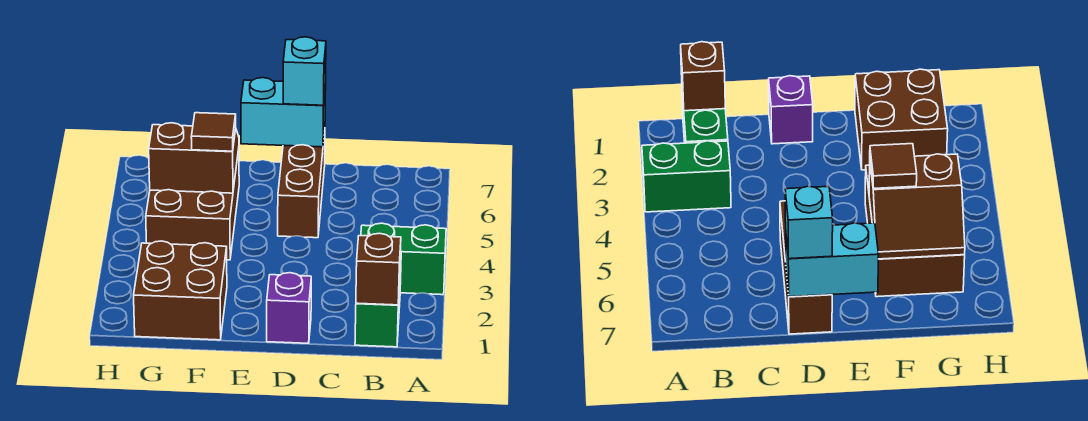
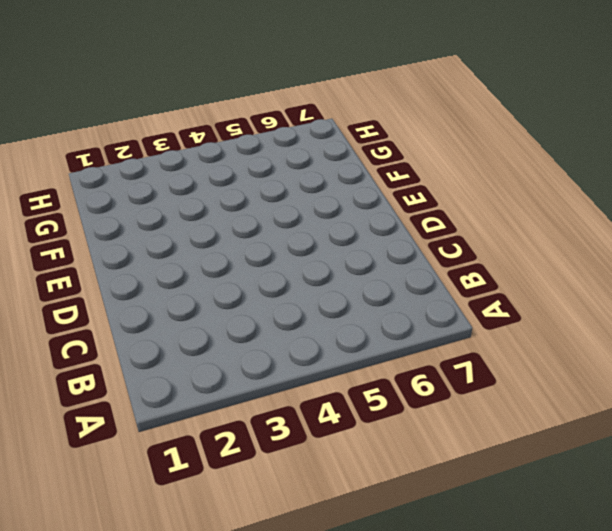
none -> green brick A3:B3 level 1
none -> green brick B1:B2 level 1

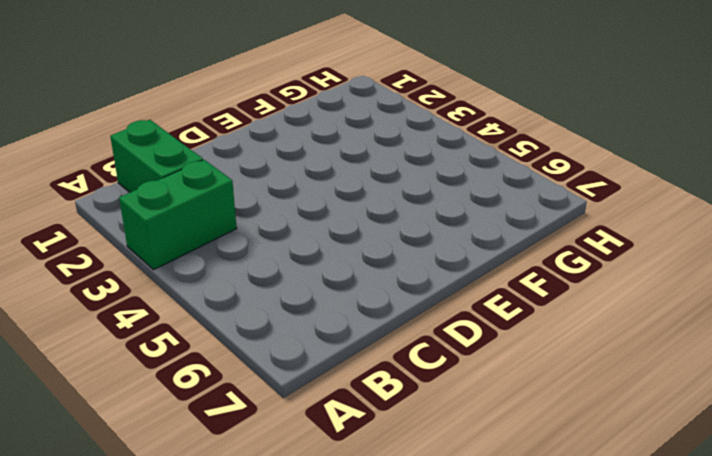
none -> purple brick D1 level 1
none -> brown brick D5:D7 level 1

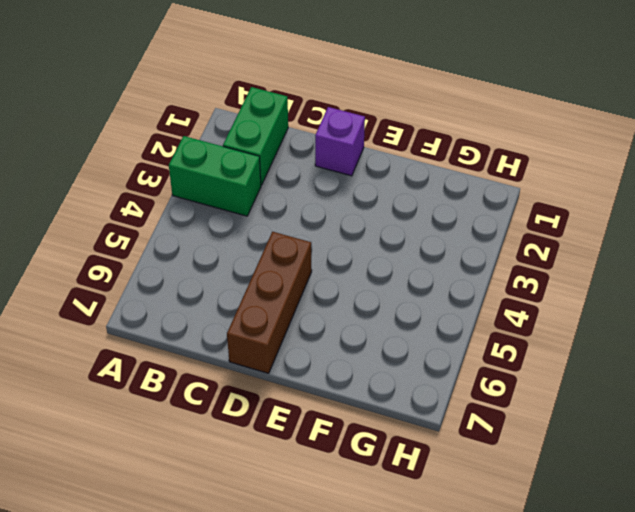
none -> brown brick F1:G2 level 1
none -> brown brick F4:G6 level 1

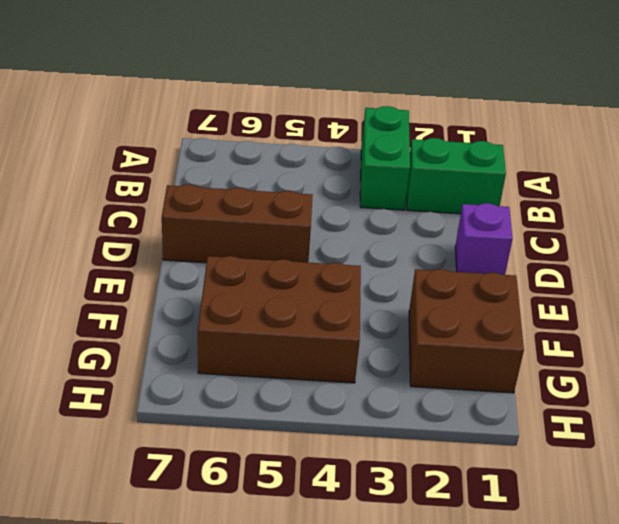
none -> brown brick B1 level 2
none -> cyan brick D7:E7 level 2

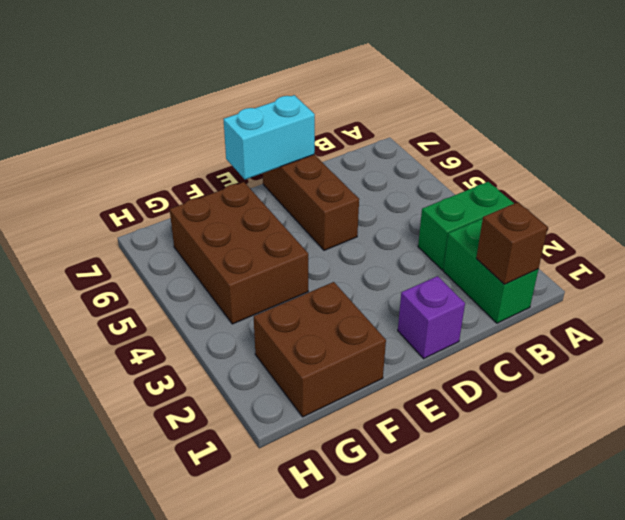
none -> brown slope F5:G6 level 2 top 5
none -> cyan brick D7 level 3

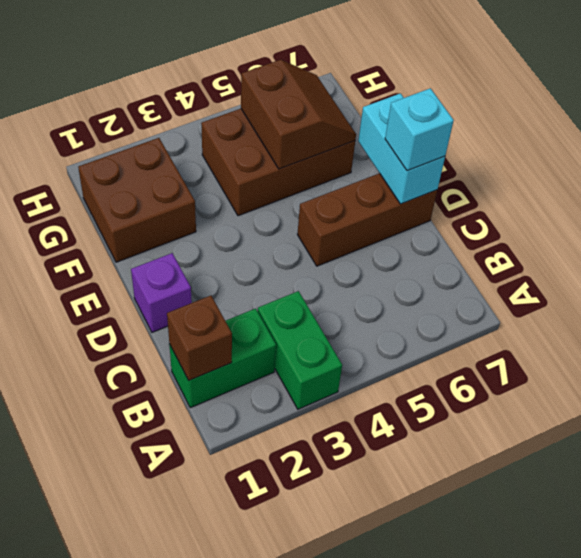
none -> brown tile F5 level 3

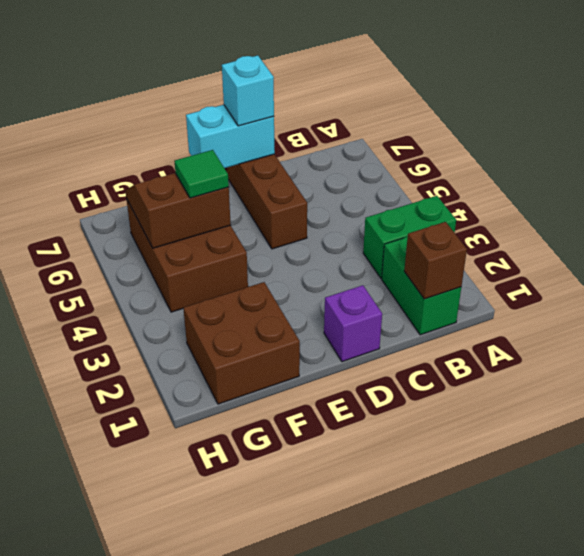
green tile F5 level 3 -> brown tile F5 level 3

